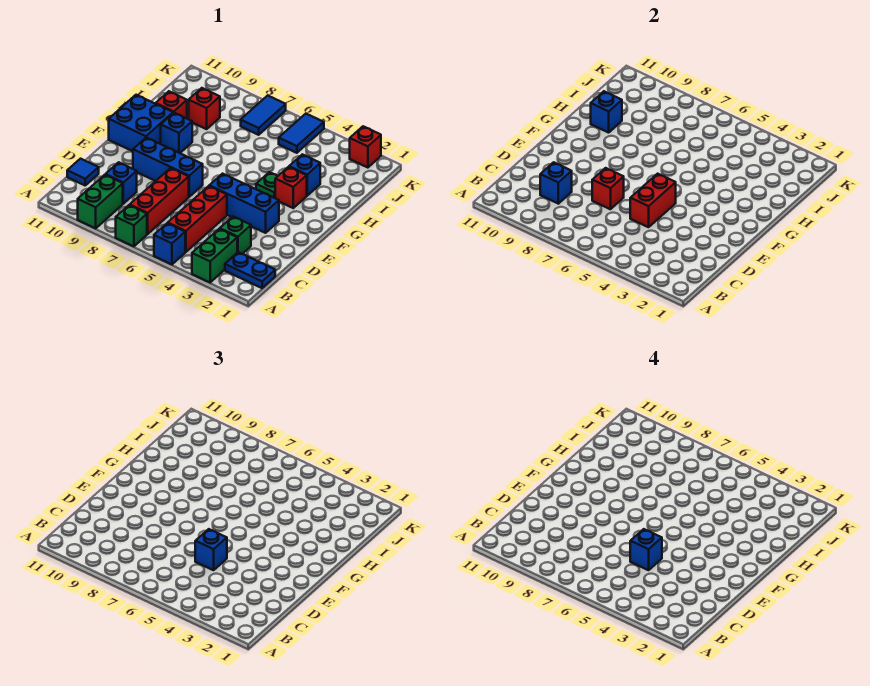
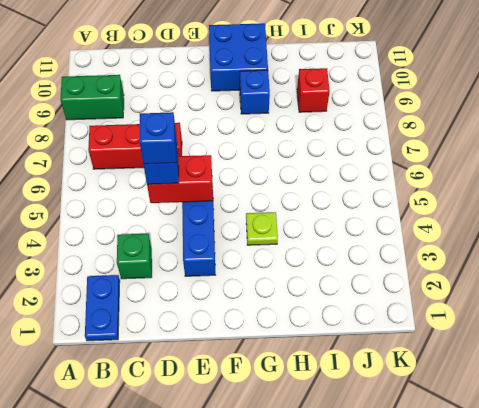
lime plate G4 level 1 -> green plate G4 level 1
none -> green brick A3:B3 level 1
none -> blue brick A5 level 1
none -> green brick A7 level 1

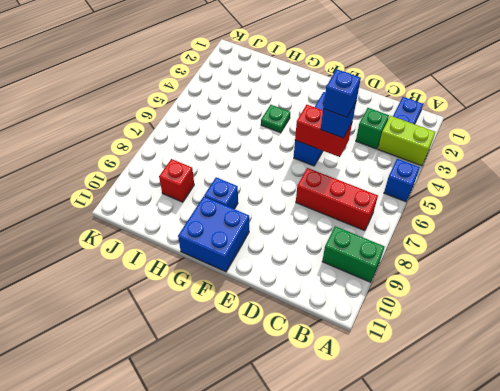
lime brick A3:B3 level 1 -> green brick A3:B3 level 1
none -> green brick A7 level 1
none -> red brick B5:D5 level 1
none -> blue brick C9 level 1

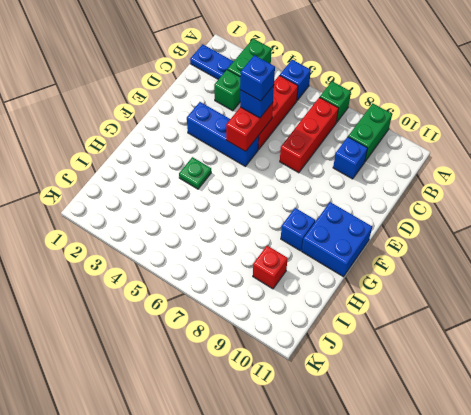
none -> blue tile C11 level 1
none -> blue brick E7:E9 level 1
none -> red brick G3 level 1

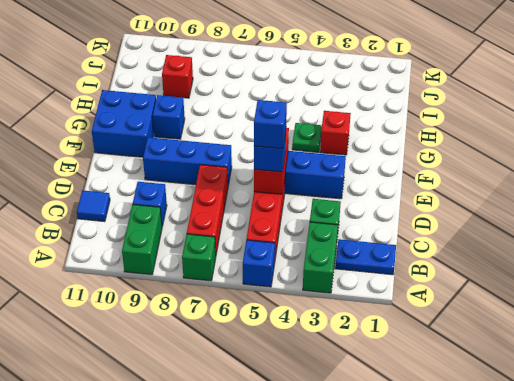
none -> blue brick H3 level 1
none -> red brick H10 level 1
none -> blue tile J5:K5 level 1

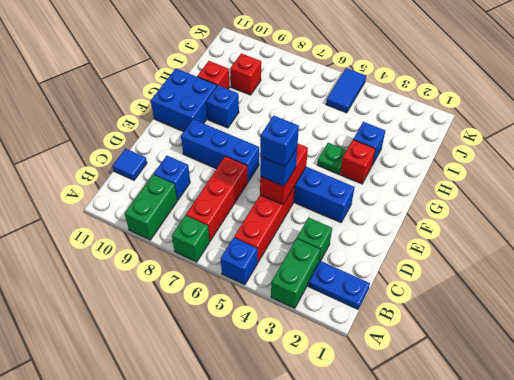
none -> blue tile J7:K7 level 1
none -> red brick K2 level 1
none -> blue brick C9 level 2

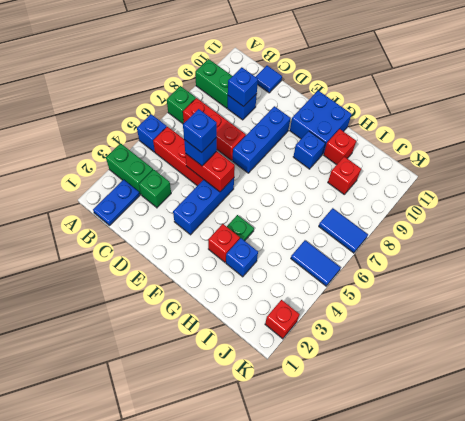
none -> red brick D7 level 2
none -> blue brick H10 level 2

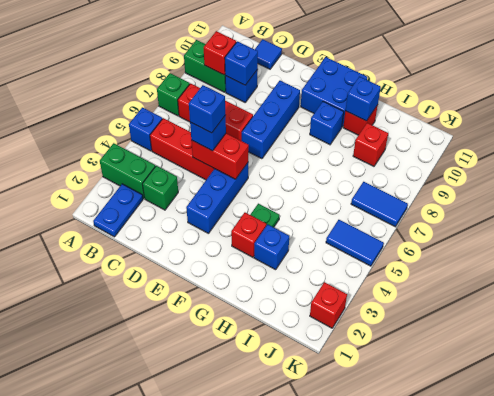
red brick B9 level 2 -> red brick D7 level 2

